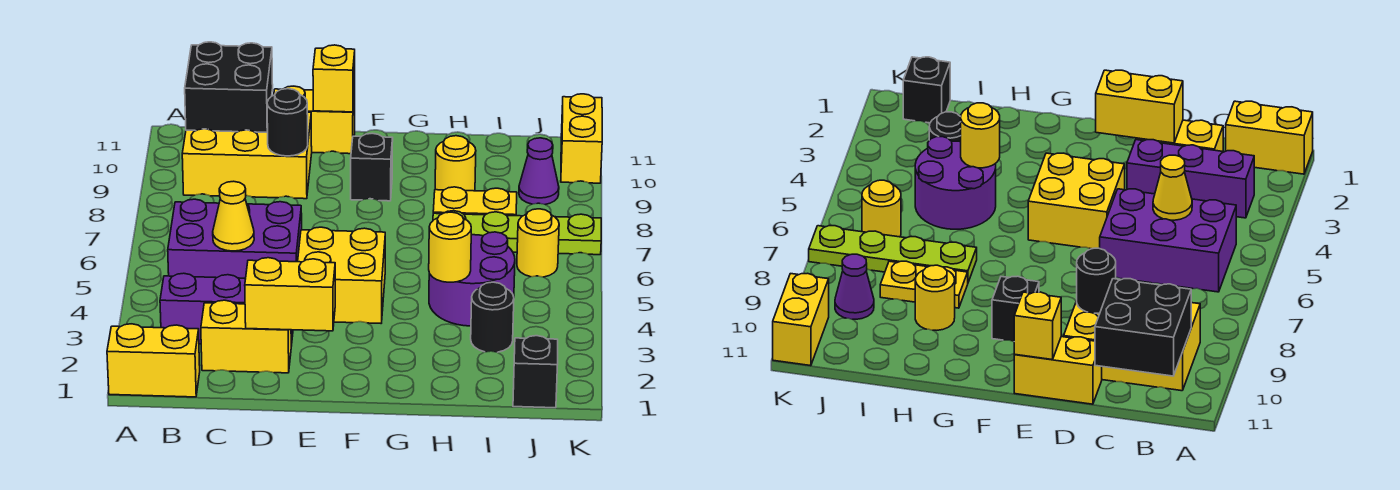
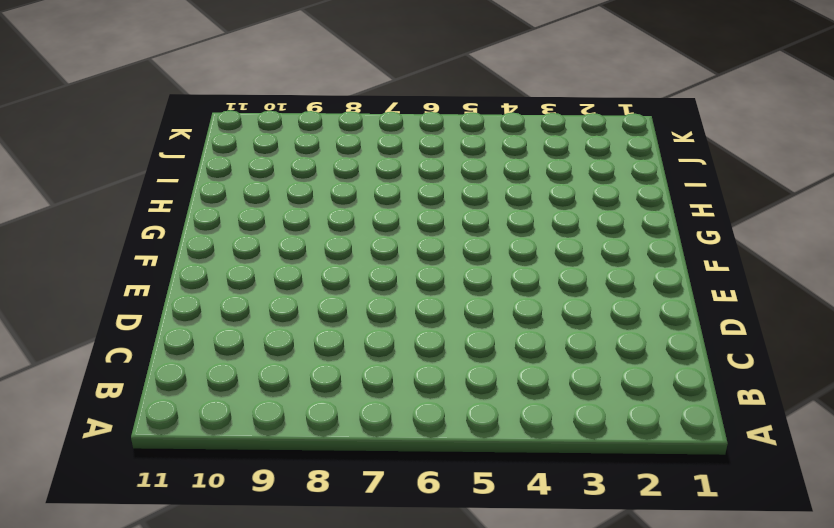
none -> yellow brick A1:B1 level 1
none -> purple brick B3:D3 level 1
none -> purple brick B5:D6 level 1

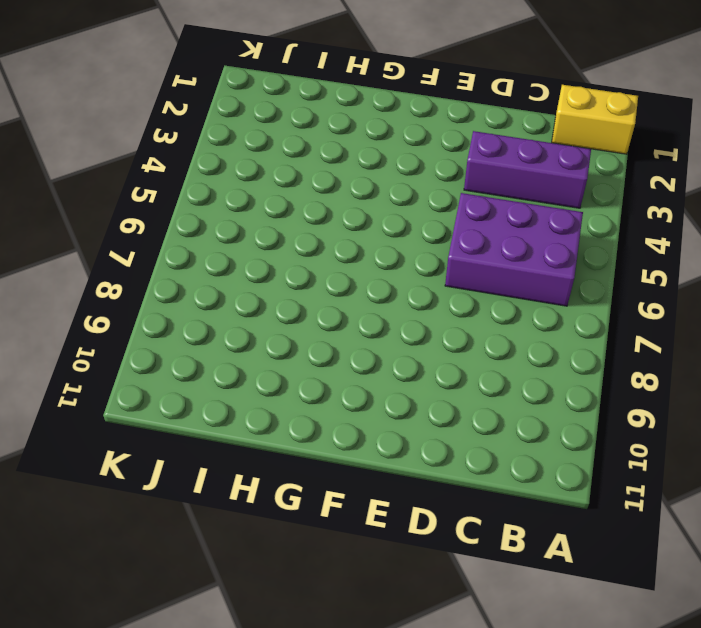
none -> yellow brick B9:D10 level 1
none -> yellow brick C2:D2 level 1
none -> yellow brick D11:E11 level 1

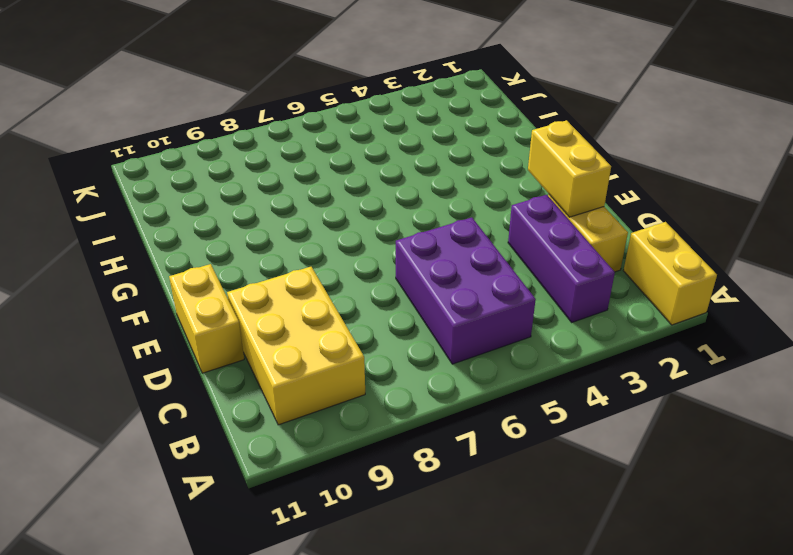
none -> yellow brick E4:F5 level 1
none -> black brick F9 level 1
none -> purple round brick H4:I5 level 1

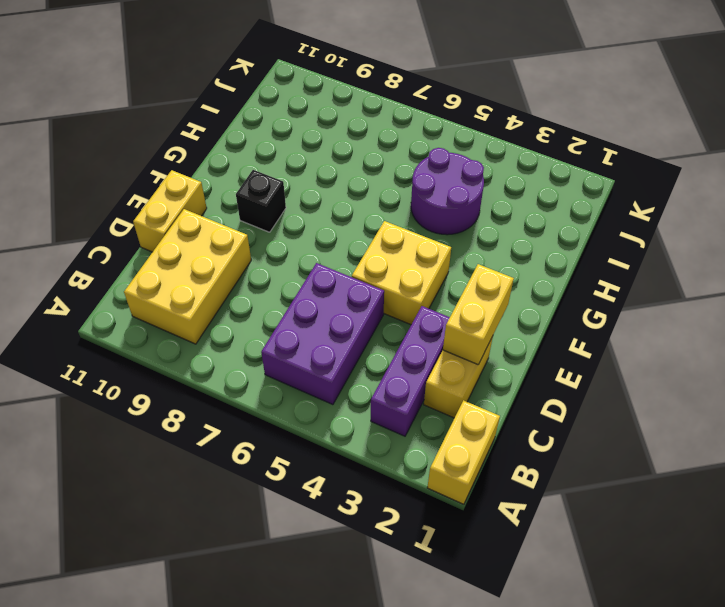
none -> lime plate H7:K7 level 1
none -> yellow plate H8:I8 level 1
none -> yellow round brick H9 level 1

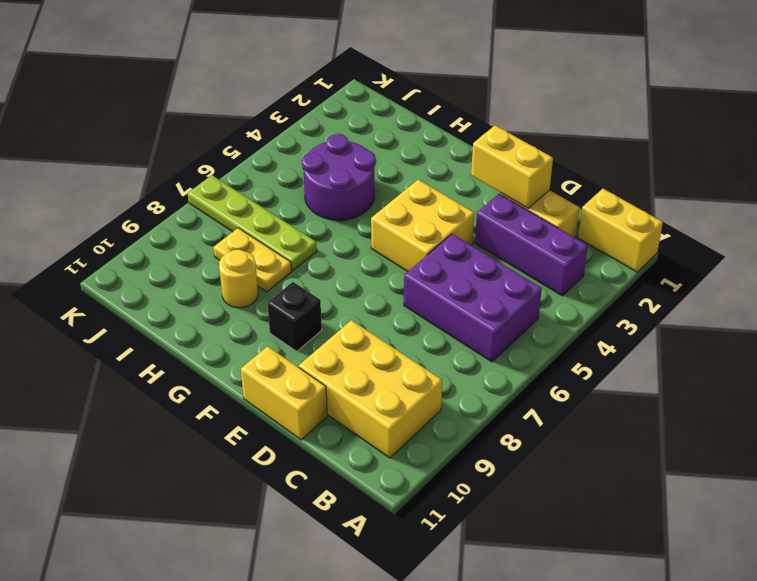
none -> black round brick I3 level 1
none -> black brick J1 level 1
none -> yellow round brick J6 level 1

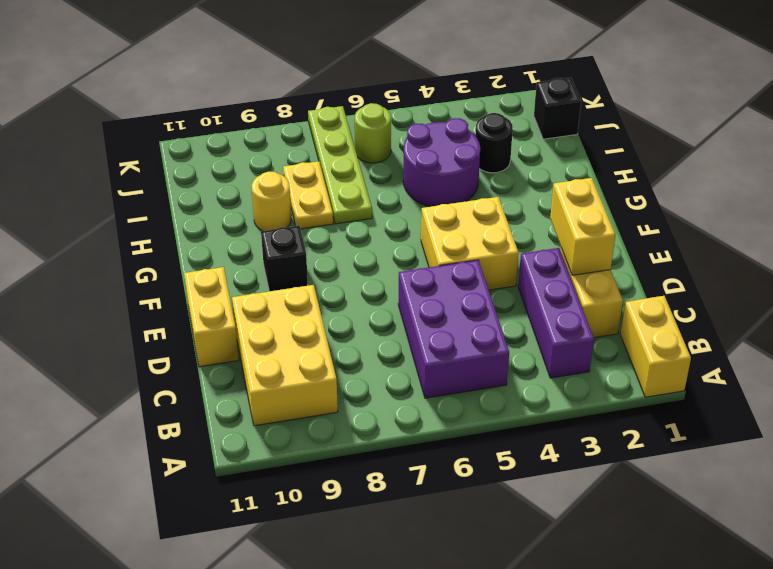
lime round brick J6 level 1 -> yellow round brick J6 level 1
none -> purple cone J9 level 1
none -> yellow brick K10:K11 level 1
none -> black brick B10:C11 level 2

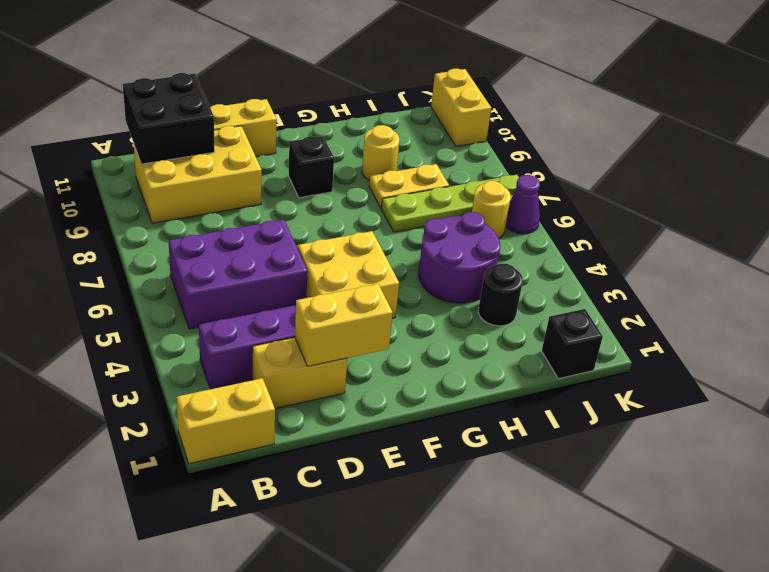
purple cone K6 level 1 -> purple cone J9 level 1
none -> yellow cone C5 level 2
none -> black round brick D9 level 2
none -> yellow brick E11 level 2

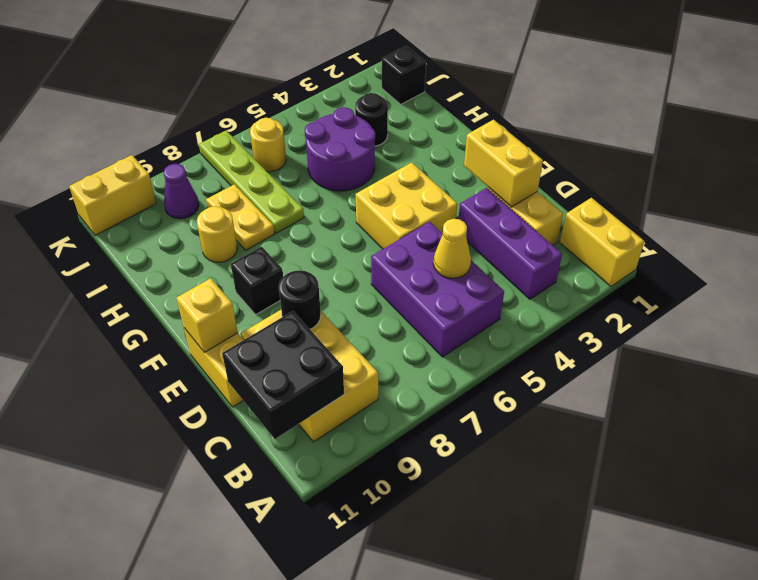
none -> yellow round brick H4 level 2

